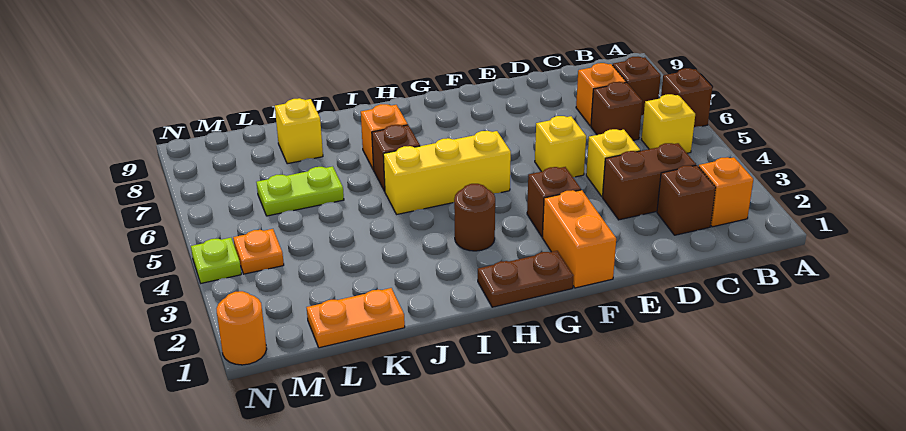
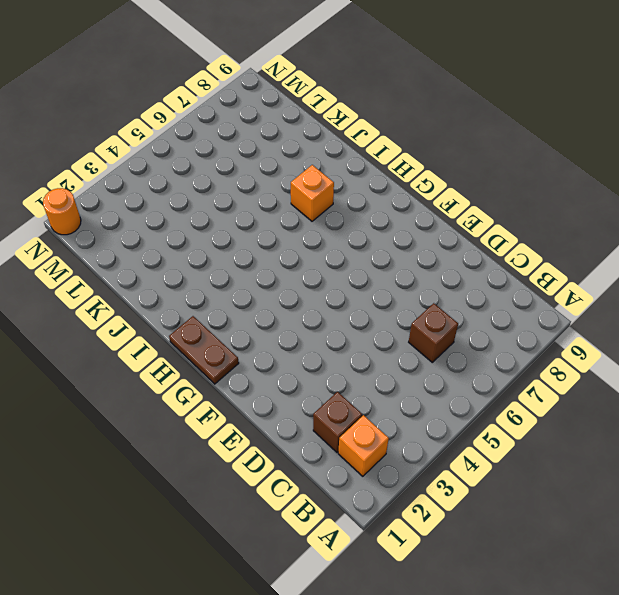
none -> brown brick A6 level 1
none -> yellow brick B5 level 1
none -> brown brick B7 level 1

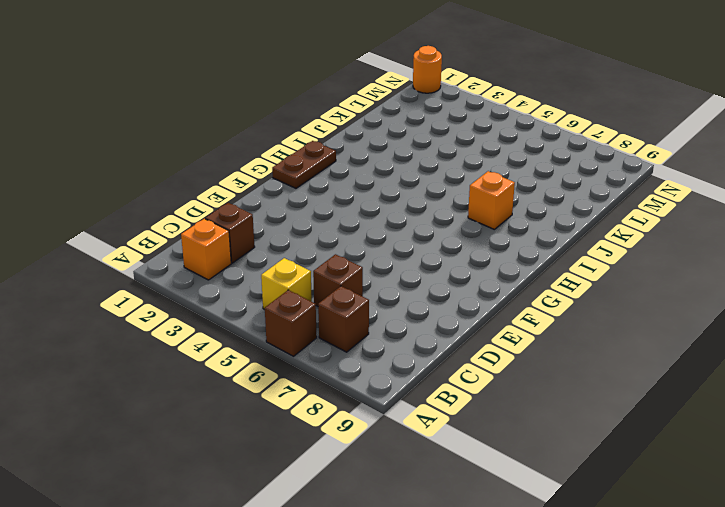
none -> brown brick C3:D3 level 1
none -> orange brick C7 level 1
none -> yellow brick D4 level 1

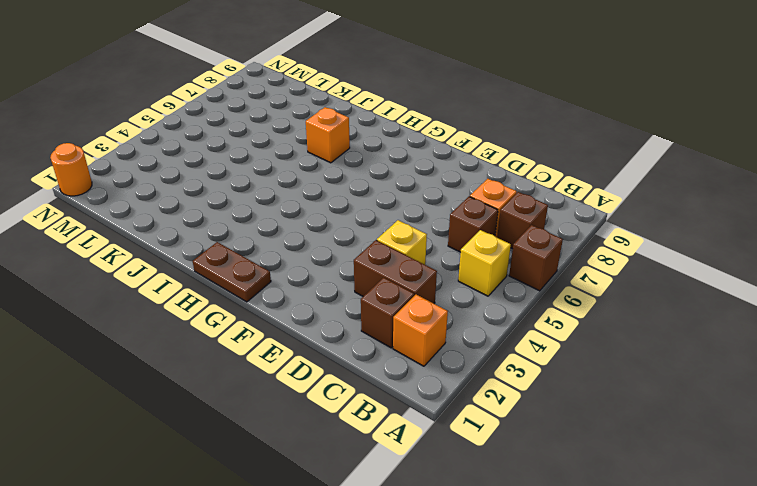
none -> yellow brick E5 level 1
none -> orange brick F1:F2 level 1
none -> brown brick F3 level 1

